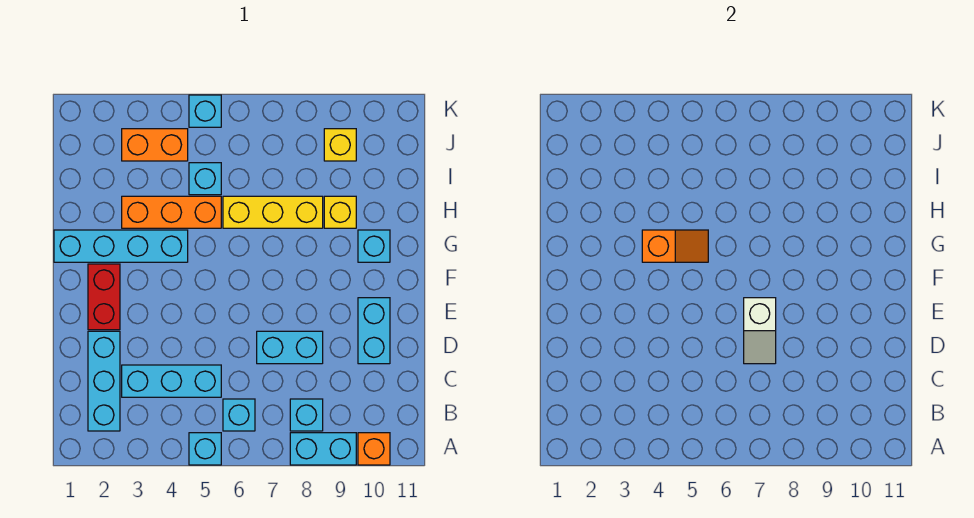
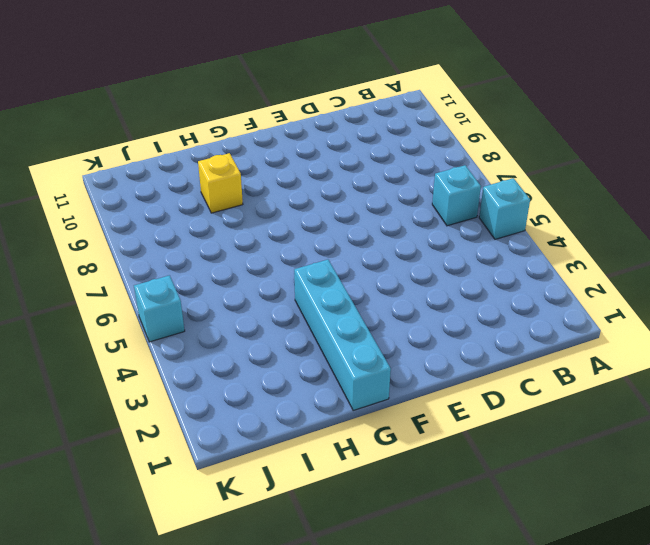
none -> cyan brick A8:A9 level 1
none -> orange brick A10 level 1
none -> cyan brick B2:D2 level 1

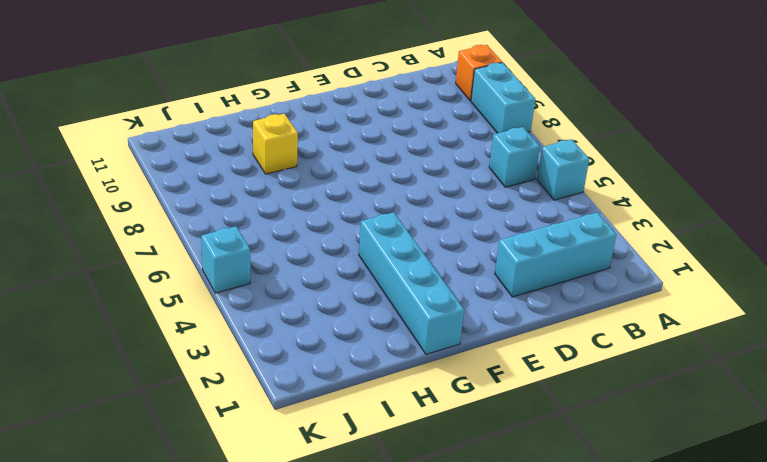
none -> cyan brick B8 level 1
none -> cyan brick C3:C5 level 1
none -> cyan brick D7:D8 level 1

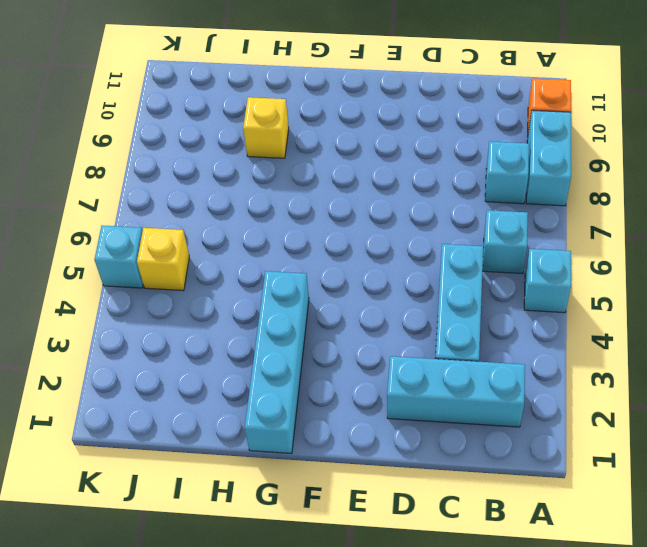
yellow brick J5 level 1 -> yellow brick J9 level 1
none -> cyan brick D7:D8 level 1
none -> cyan brick D10:E10 level 1
none -> red brick E2:F2 level 1

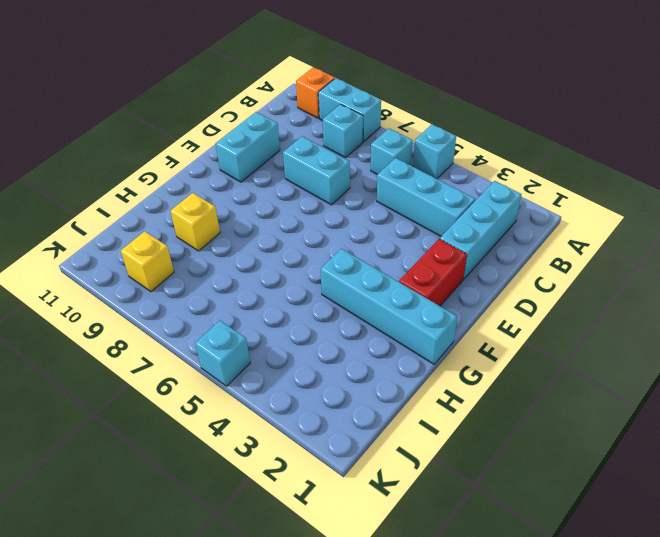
none -> cyan brick G10 level 1
none -> orange brick H3:H5 level 1
none -> yellow brick H6:H8 level 1

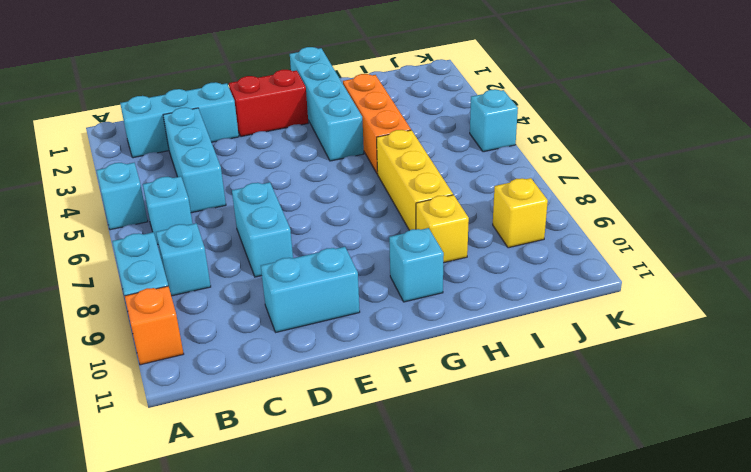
none -> cyan brick I5 level 1
none -> orange brick J3:J4 level 1
none -> white slope D7:E7 level 2 top E

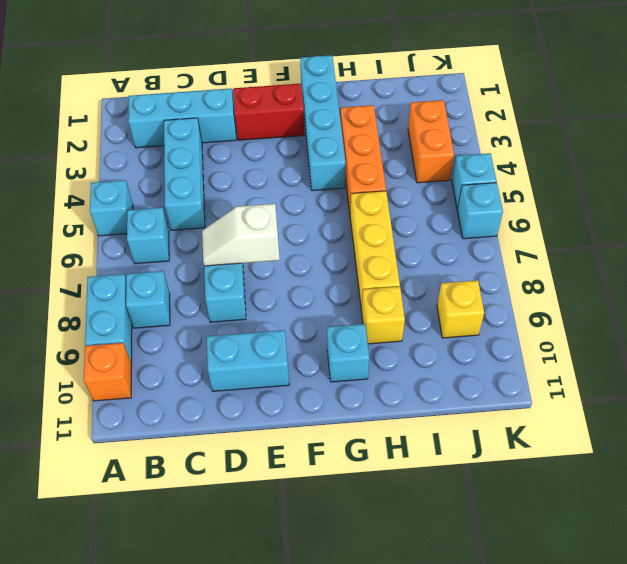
cyan brick K6 level 1 -> cyan brick I5 level 1
none -> orange slope G4:G5 level 2 top 4

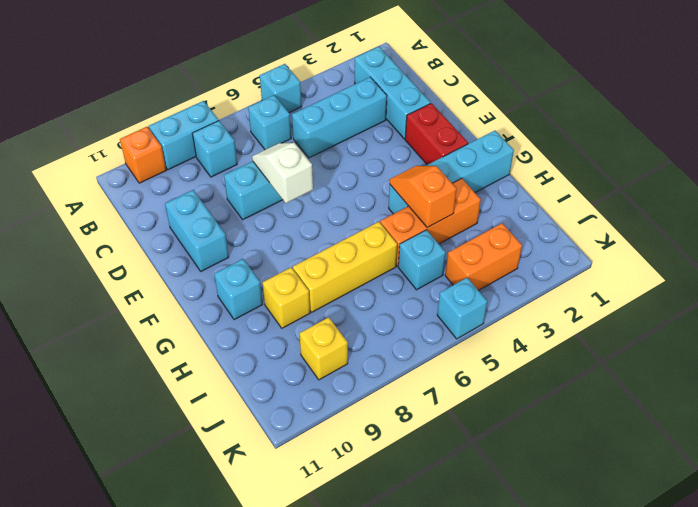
orange slope G4:H4 level 2 top H -> orange slope G4:G5 level 2 top 4

